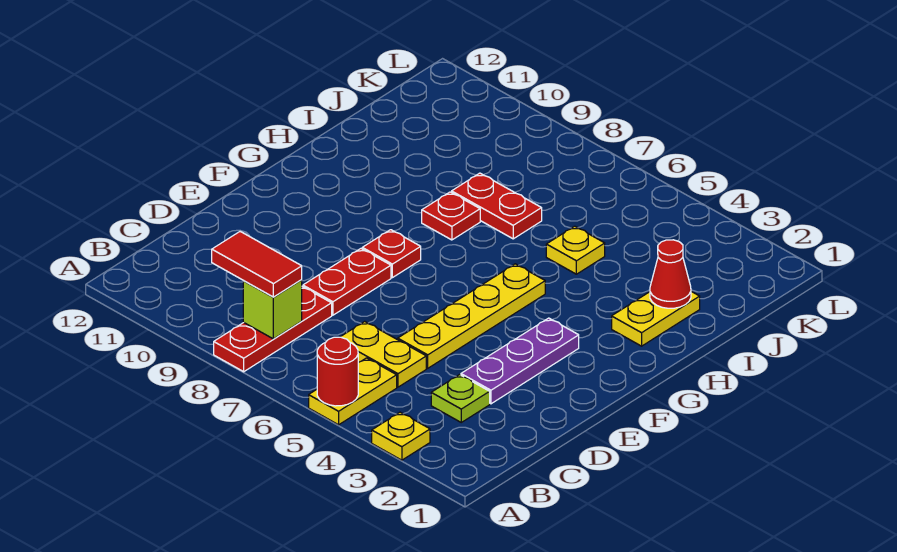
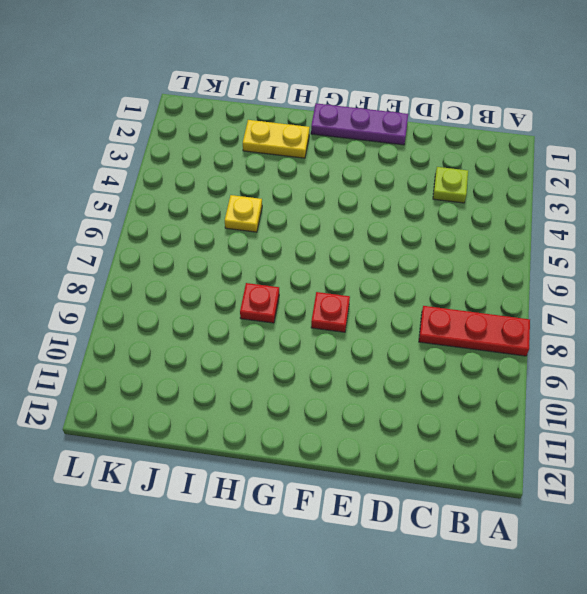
purple plate E1:G1 level 1 -> purple plate D3:F3 level 1
none -> yellow plate A3 level 1
none -> yellow plate A5:B5 level 1
none -> yellow plate C5:C6 level 1

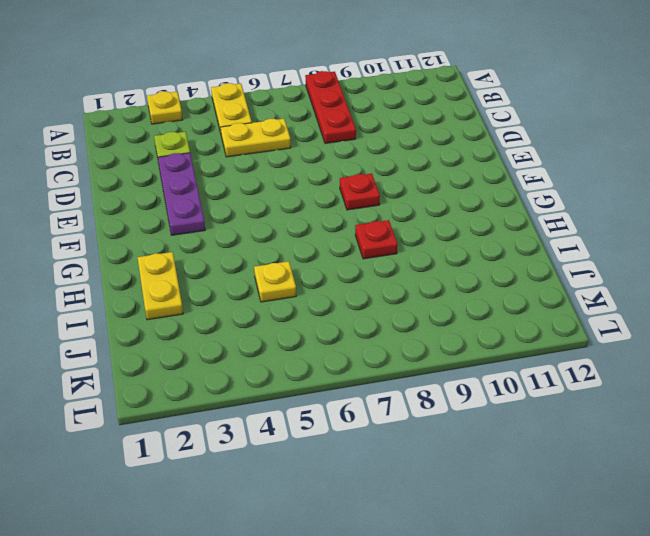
none -> yellow plate D5:G5 level 1
none -> red plate D8:E8 level 1
none -> red plate I7:I8 level 1

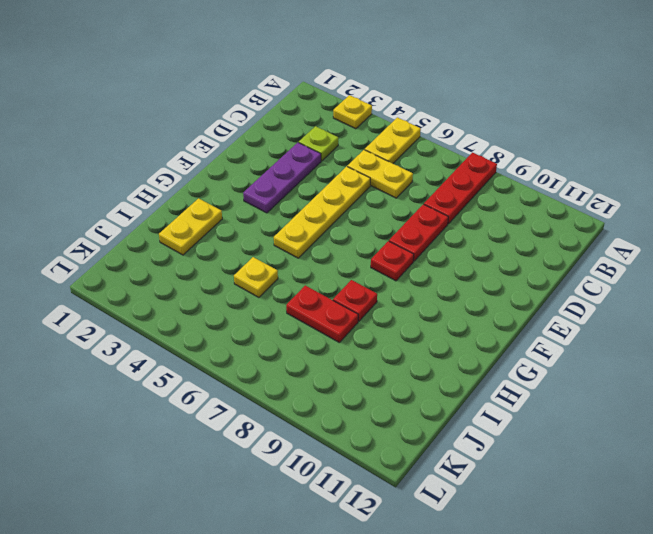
none -> red round brick A5 level 2
none -> lime brick B8 level 2
none -> red cone I2 level 2

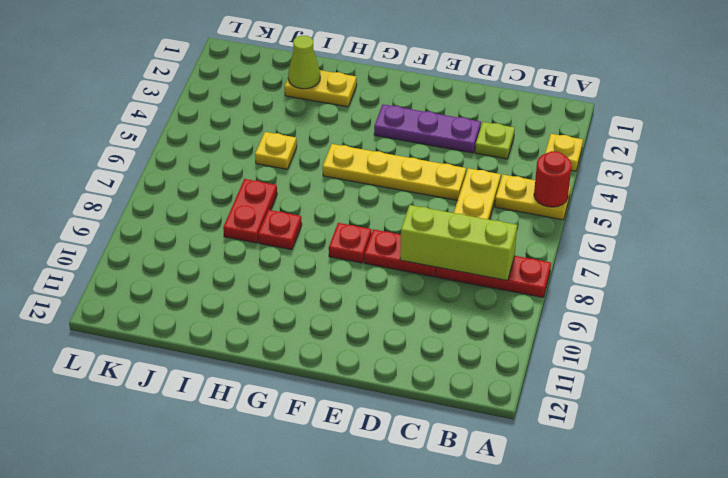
lime brick B8:D8 level 2 -> lime brick B8 level 2
lime cone I2 level 2 -> red cone I2 level 2
none -> red tile B8:B9 level 3

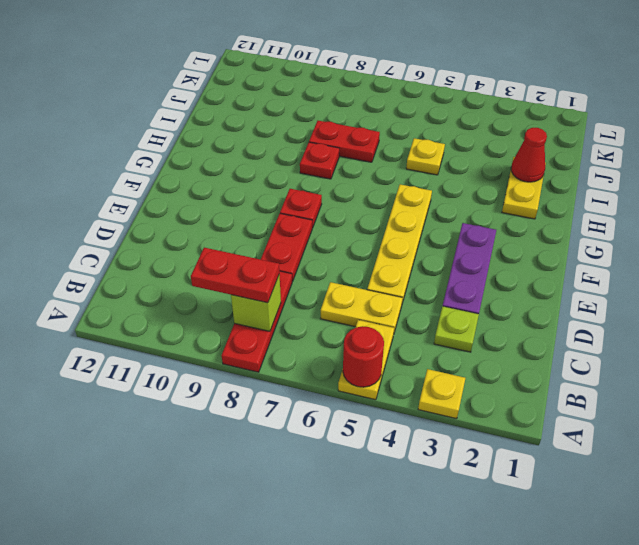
red plate B8:B9 level 3 -> red tile B8:B9 level 3

